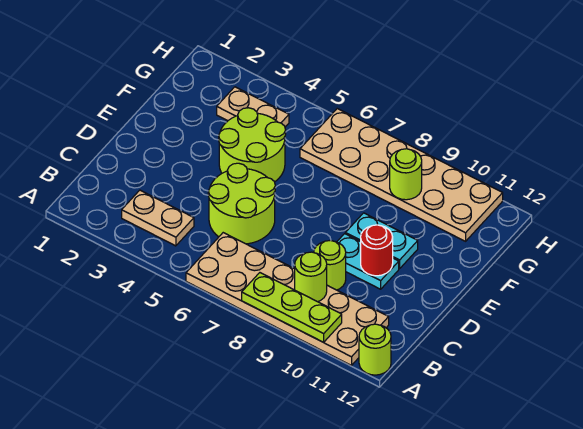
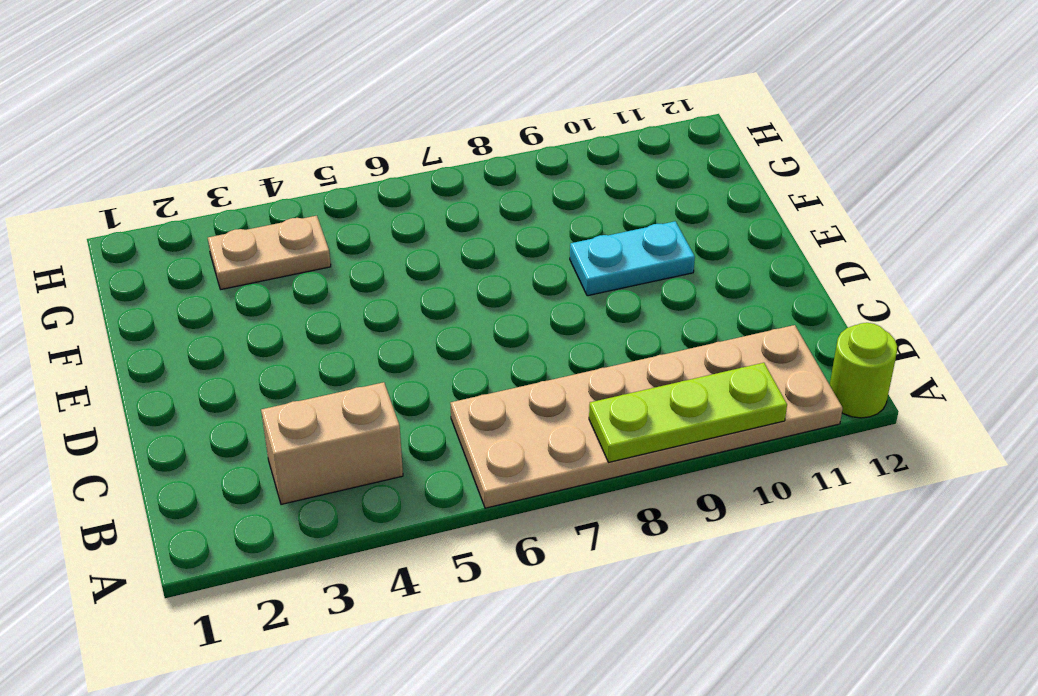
tan brick B3:B4 level 1 -> tan plate B3:B4 level 1
none -> lime round brick C5:D6 level 1
none -> lime round brick C9 level 1
none -> cyan plate D9:D10 level 1

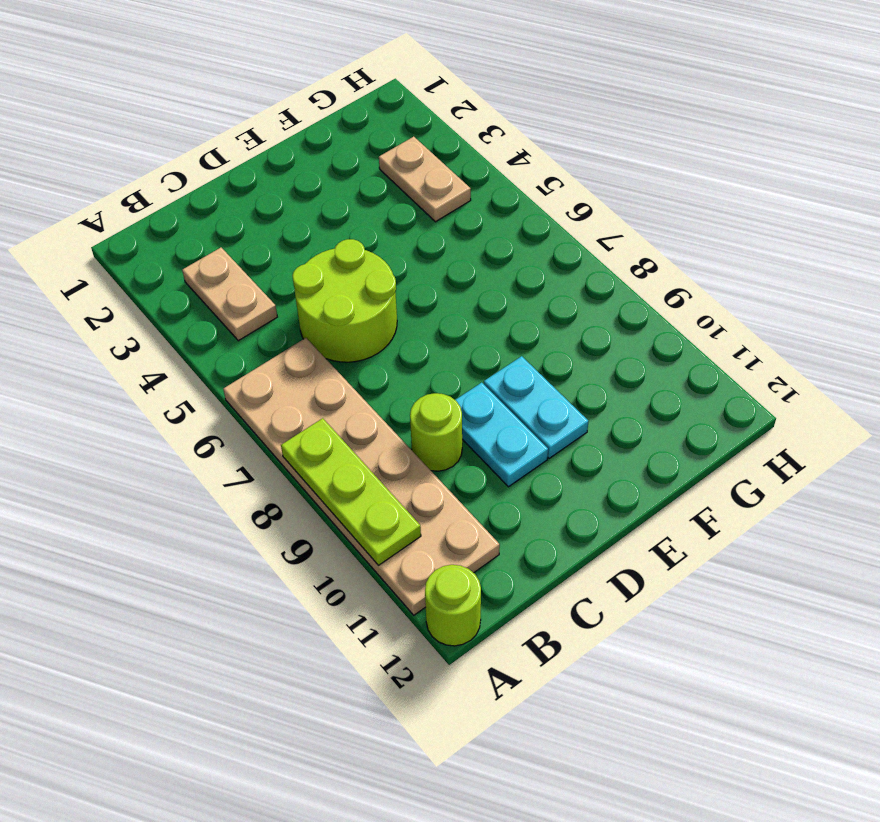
none -> lime round brick E4:F5 level 1
none -> tan plate G6:H11 level 1
none -> lime round brick B9 level 2

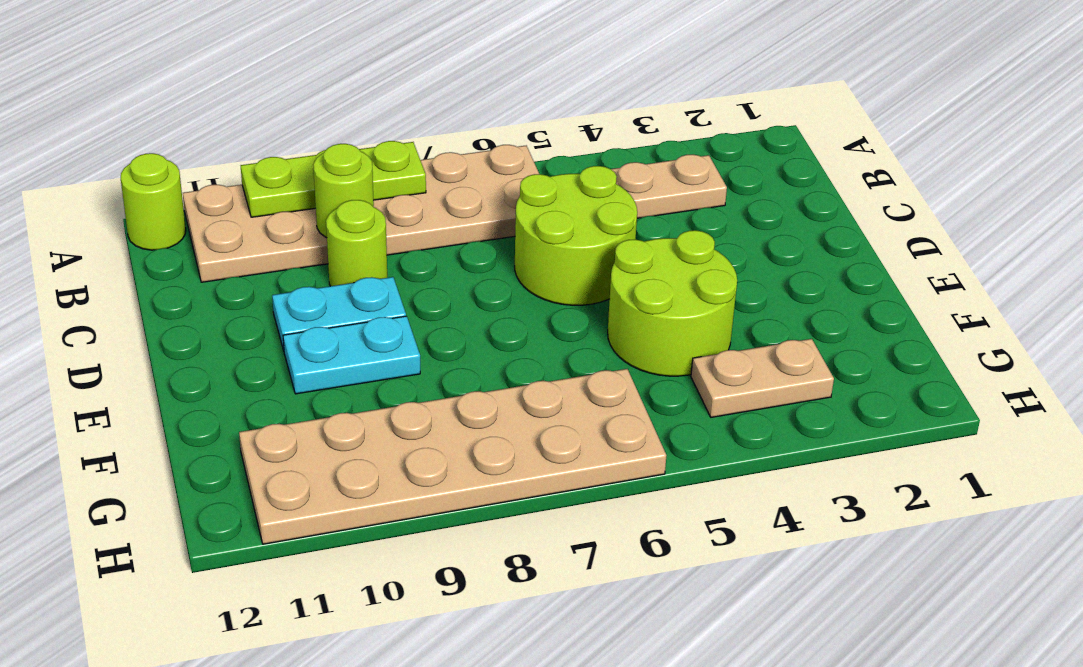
none -> red round brick D10 level 2
none -> lime round brick G9 level 2

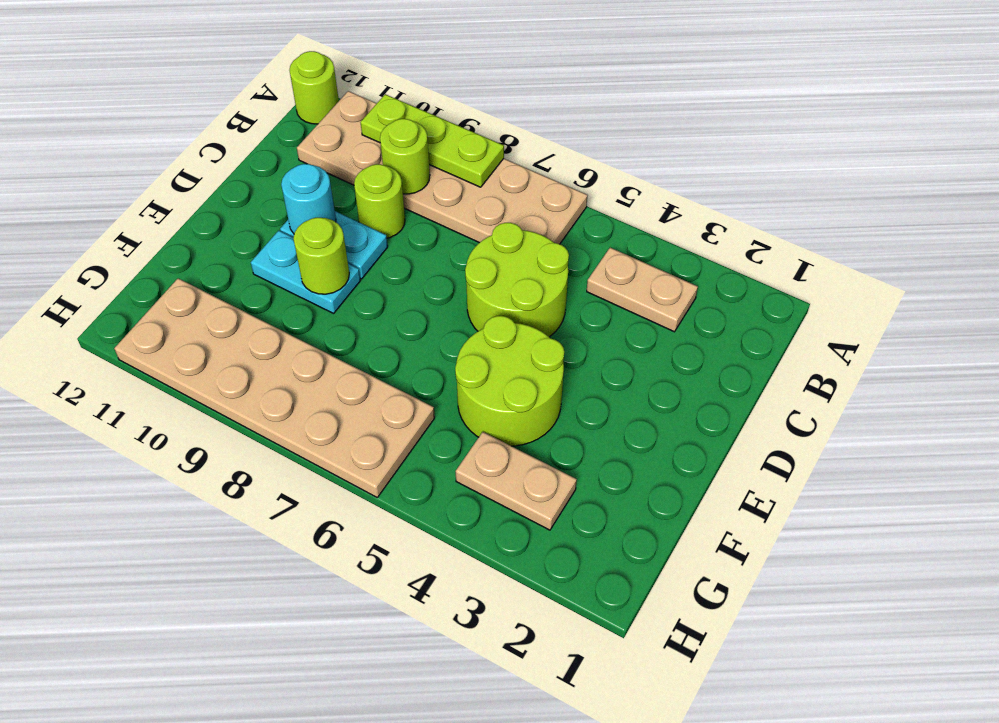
cyan round brick D10 level 2 -> red round brick D10 level 2
lime round brick E9 level 2 -> lime round brick G9 level 2

